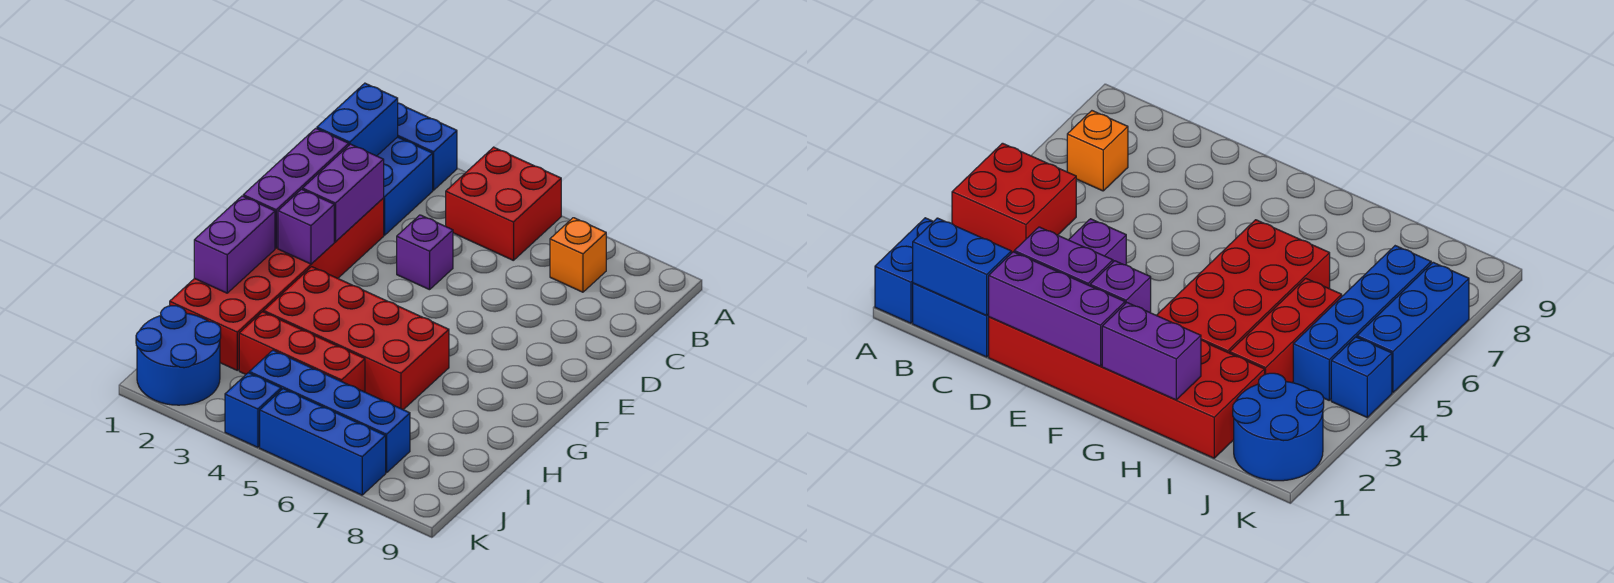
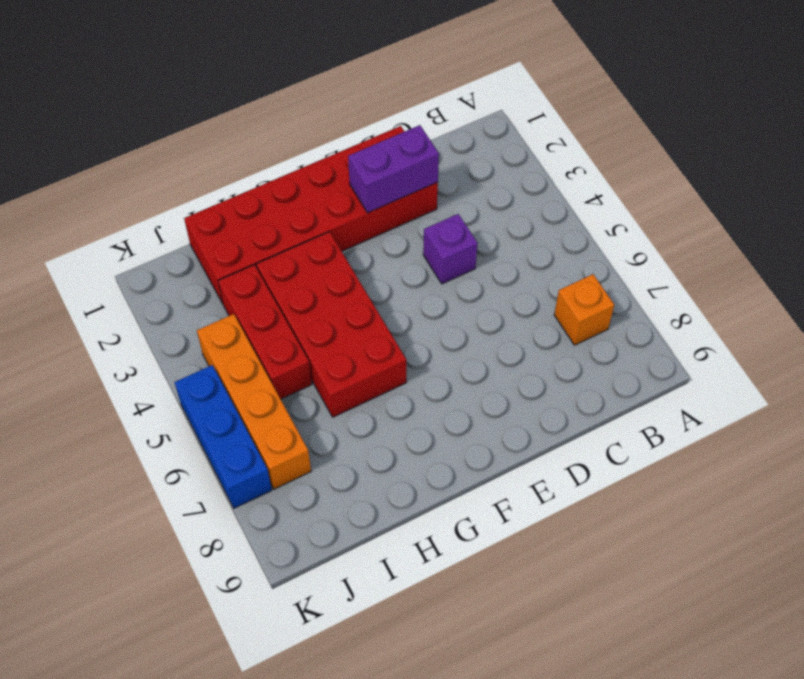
orange brick J4:J7 level 1 -> blue brick J4:J7 level 1
none -> blue brick A1:A2 level 1
none -> red brick A4:B5 level 1
none -> blue brick B1:C2 level 1

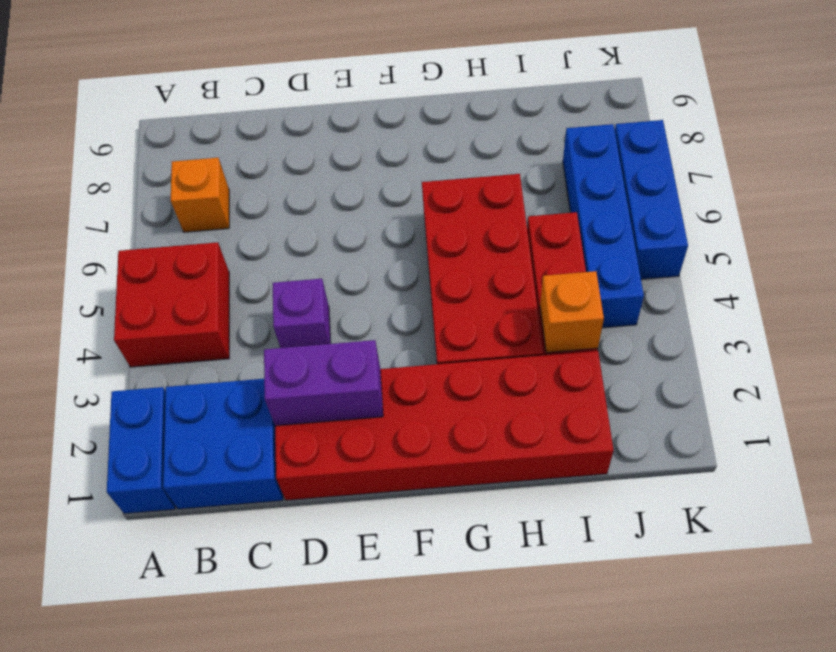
orange brick I3 level 2 -> none
none -> blue round brick J1:K2 level 1
none -> blue brick K4 level 1
none -> blue brick B1:C1 level 2

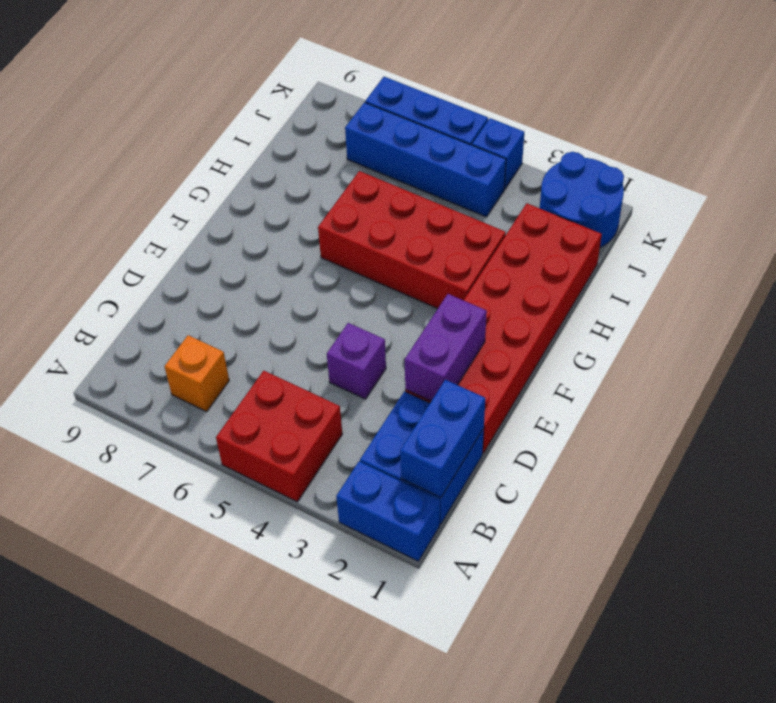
none -> red brick I3:I5 level 1
none -> purple brick D1:F1 level 2
none -> purple brick F2 level 2

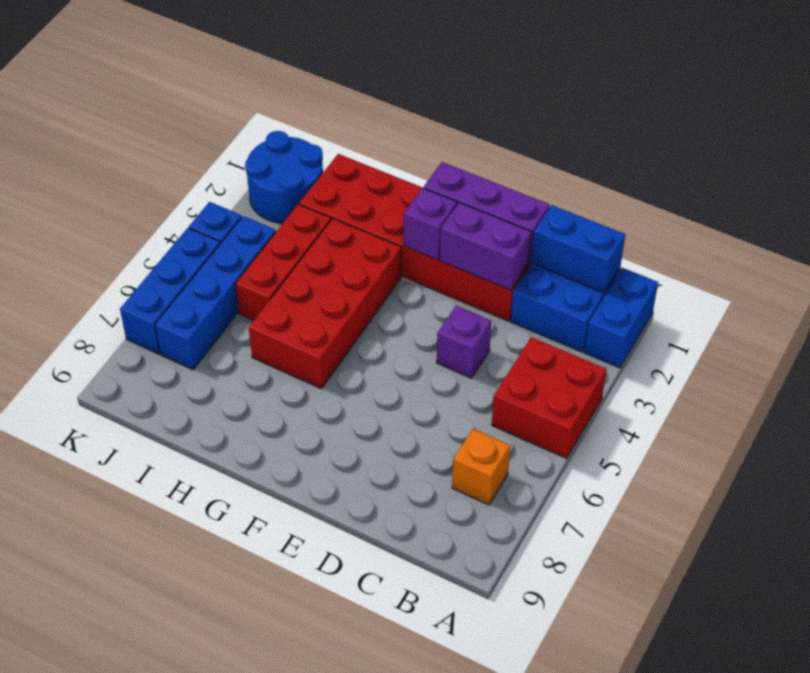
none -> purple brick G1:H1 level 2

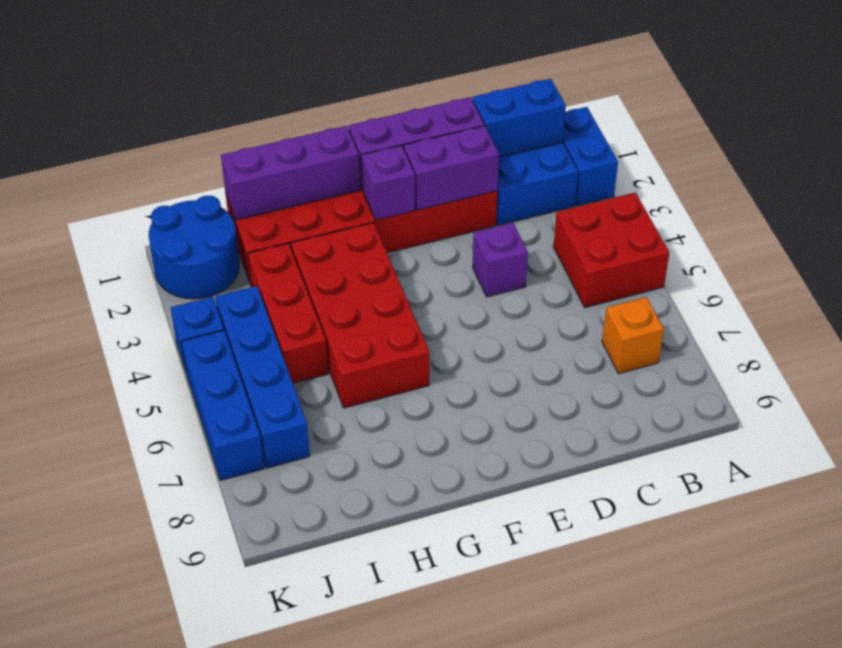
purple brick G1:I1 level 2 -> purple brick G1:H1 level 2

